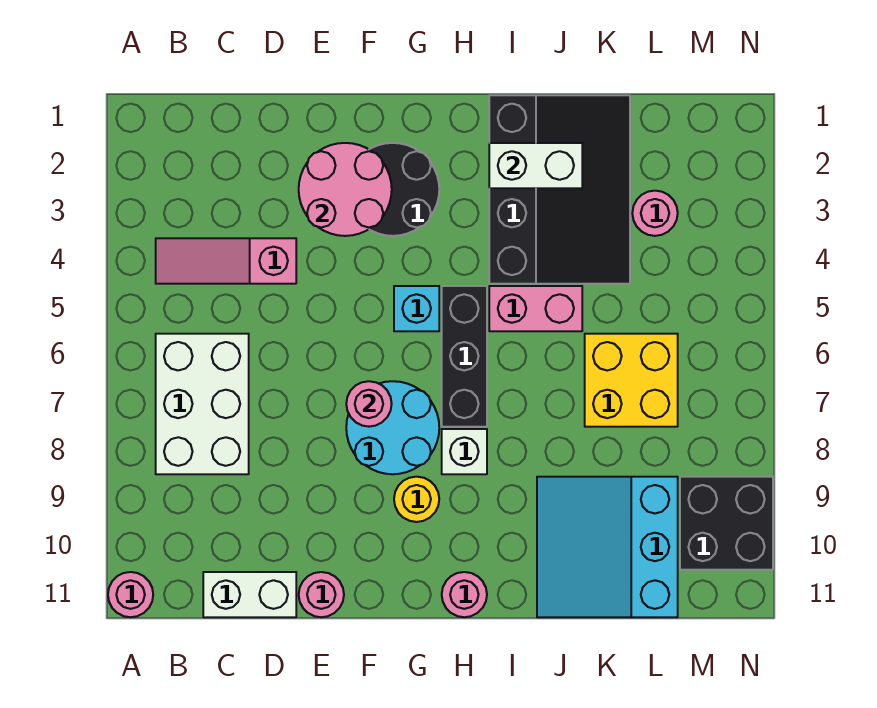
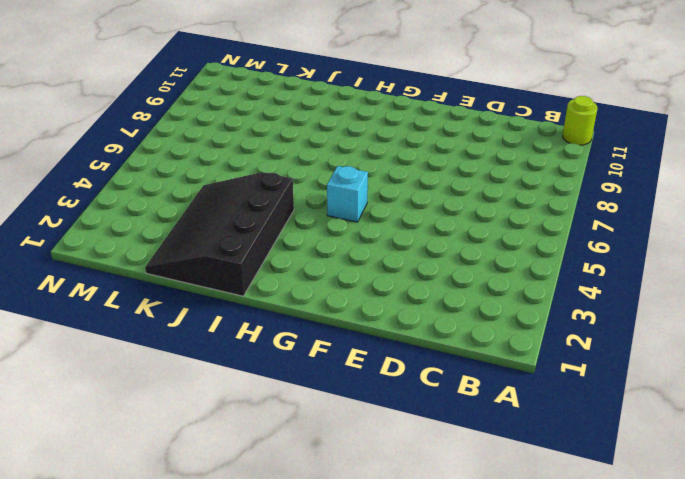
lime round brick A11 level 1 -> pink round brick A11 level 1
none -> pink slope B4:D4 level 1 top D
none -> white brick B6:C8 level 1
none -> white brick C11:D11 level 1

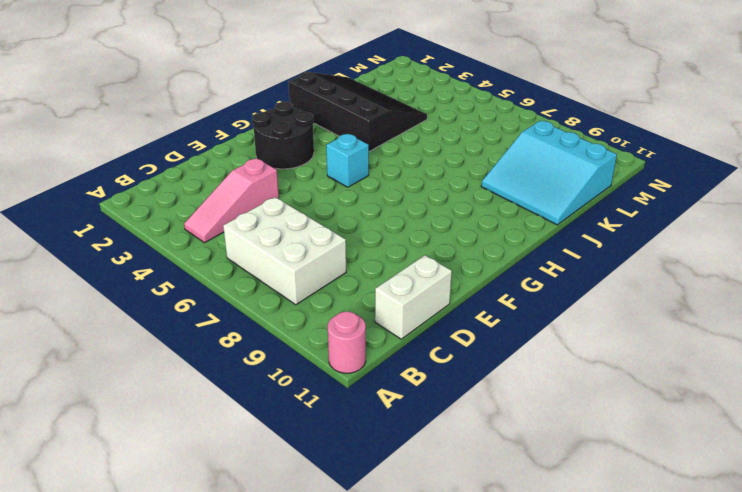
none -> pink round brick E11 level 1
none -> cyan round brick F7:G8 level 1
none -> yellow round brick G9 level 1

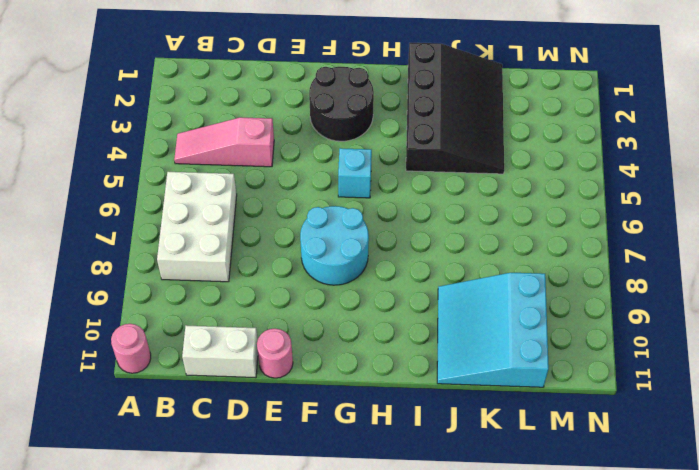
none -> yellow round brick G9 level 1
none -> black brick H5:H7 level 1
none -> white brick H8 level 1

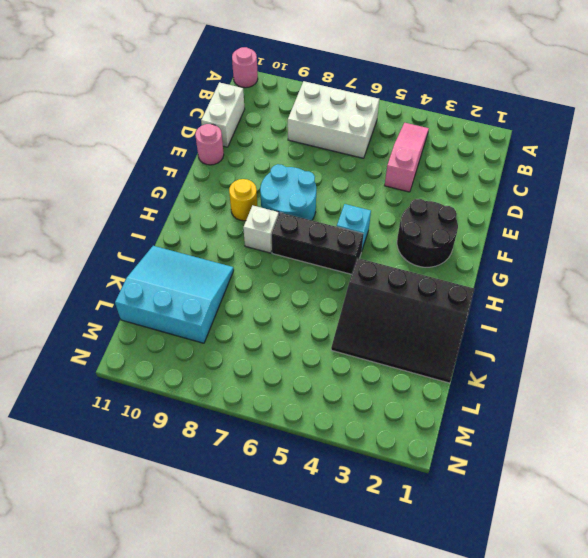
none -> pink round brick H11 level 1
none -> pink brick I5:J5 level 1
none -> yellow brick K6:L7 level 1

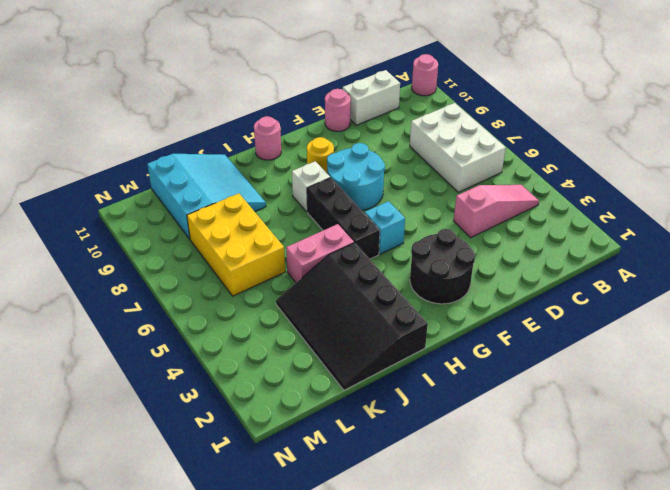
yellow brick K6:L8 level 1 -> yellow brick K6:L7 level 1
none -> pink round brick L3 level 1
none -> black brick M9:N10 level 1
none -> pink round brick E2:F3 level 2

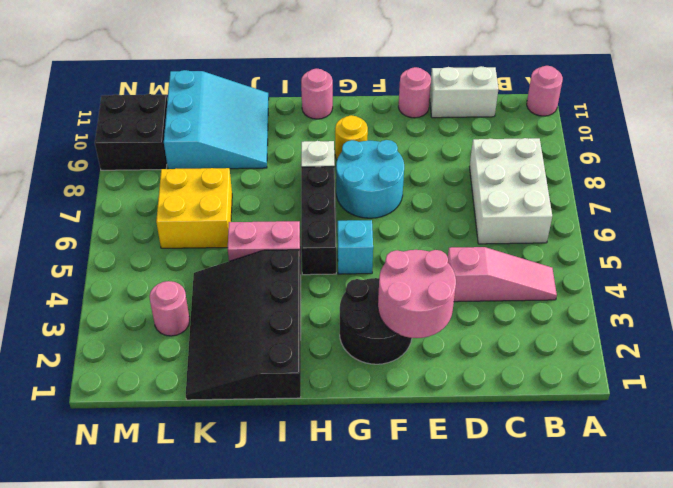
none -> pink round brick F7 level 2
none -> white brick I2:J2 level 2

